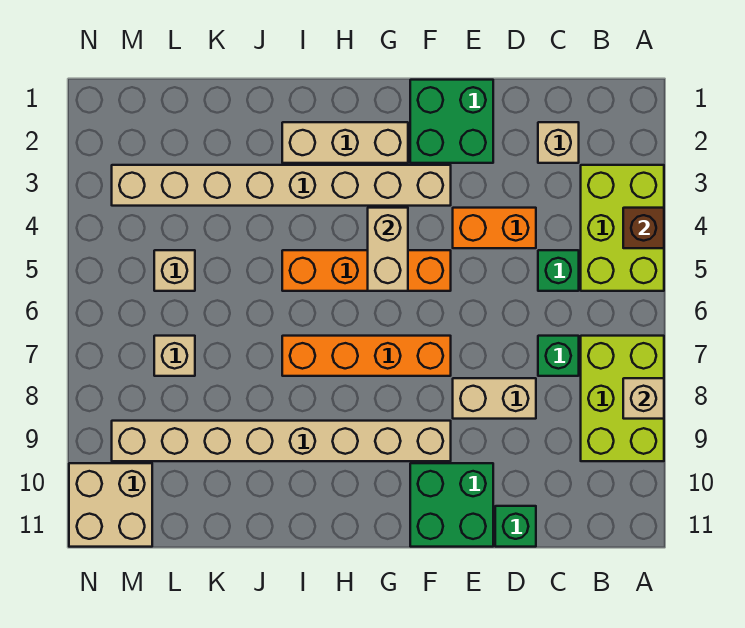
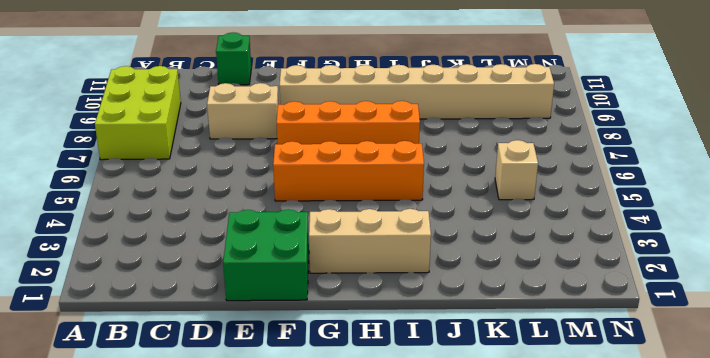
none -> lime brick A3:B5 level 1
none -> tan brick C2 level 1
none -> green brick C5 level 1

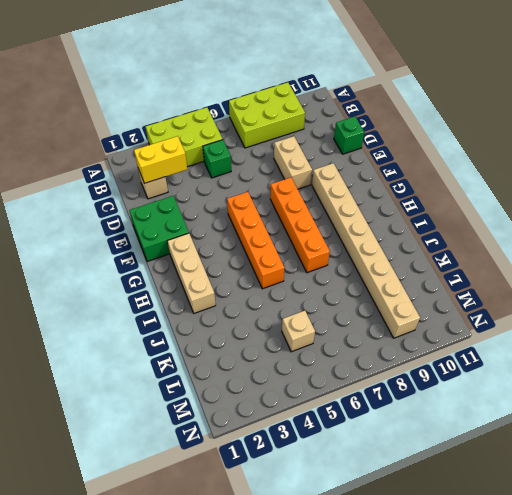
yellow brick C2:C3 level 2 -> none
none -> green brick C7 level 1
none -> orange brick D4:E4 level 1
none -> green brick E10:F11 level 1

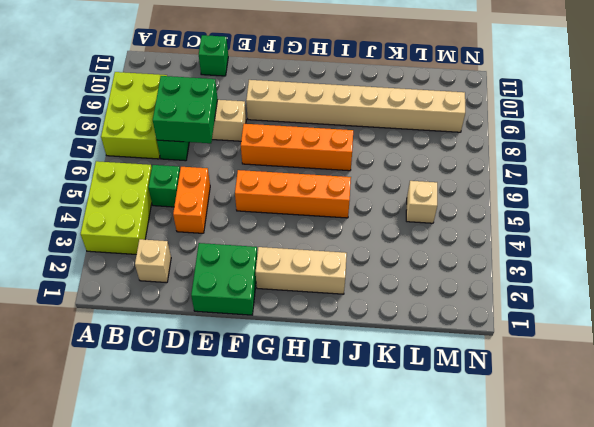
green brick C7:D8 level 2 -> green brick E10:F11 level 1
orange brick D4:D5 level 1 -> orange brick D4:E4 level 1
none -> tan brick F3:M3 level 1
none -> tan brick L7 level 1
none -> tan brick M10:N11 level 1

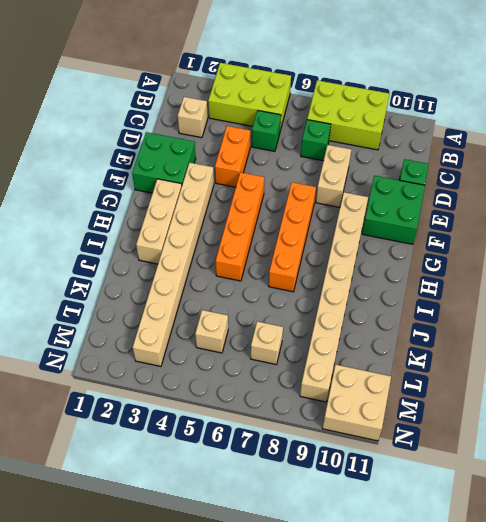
none -> brown brick A4 level 2
none -> tan brick A8 level 2
none -> tan brick G4:G5 level 2

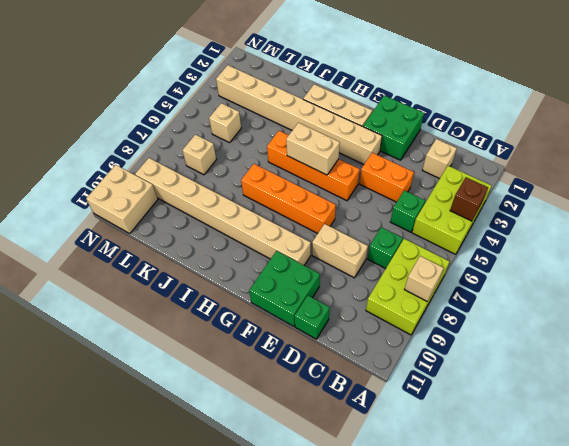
tan brick G5:H5 level 2 -> tan brick G4:G5 level 2

